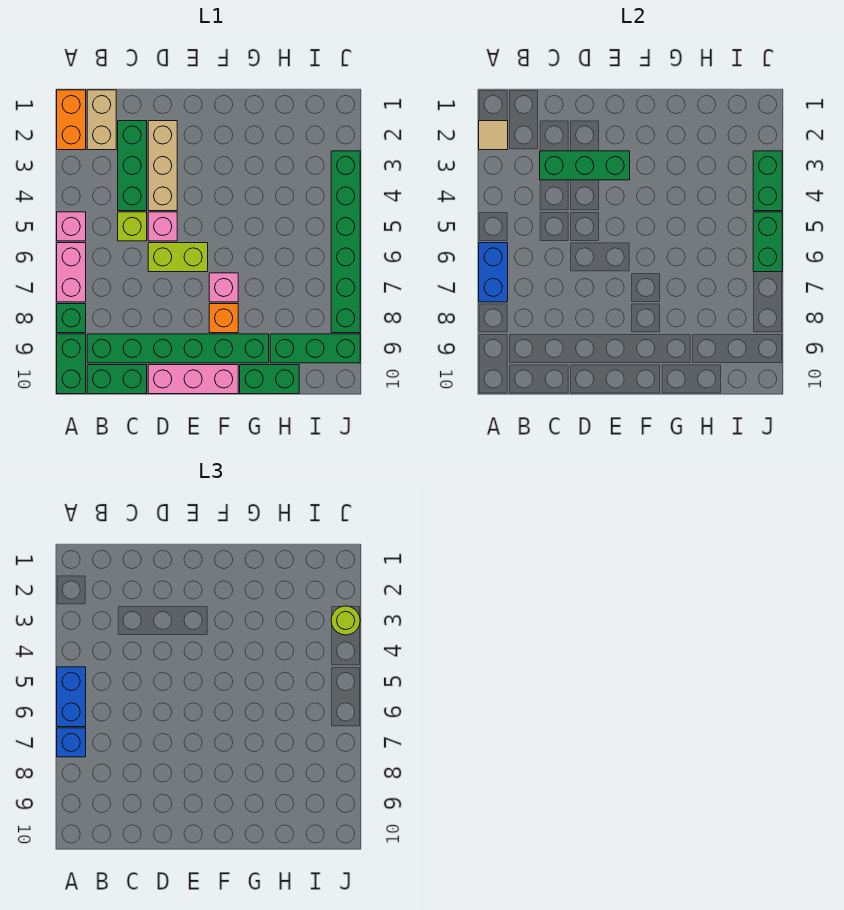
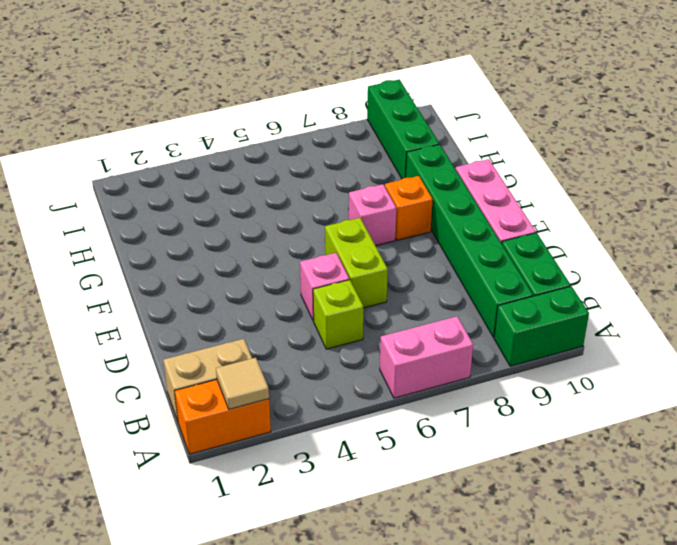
none -> pink brick A5 level 1
none -> green brick A8 level 1
none -> green brick C2:C4 level 1

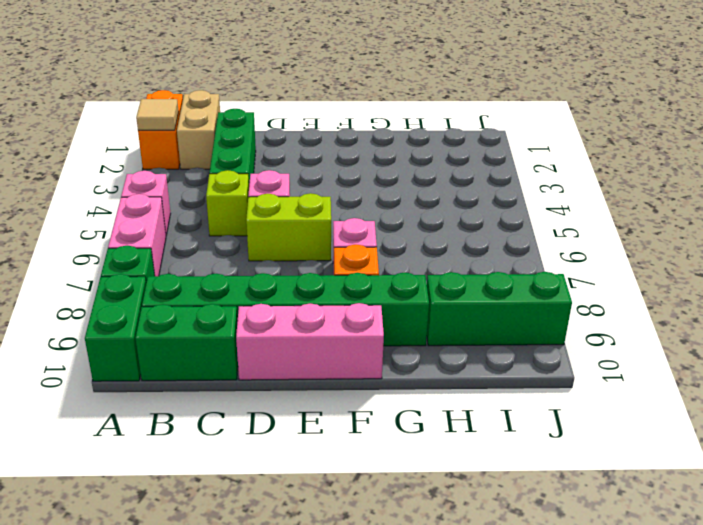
none -> tan brick D2:D4 level 1
none -> green brick G10:H10 level 1
none -> green brick J3:J8 level 1

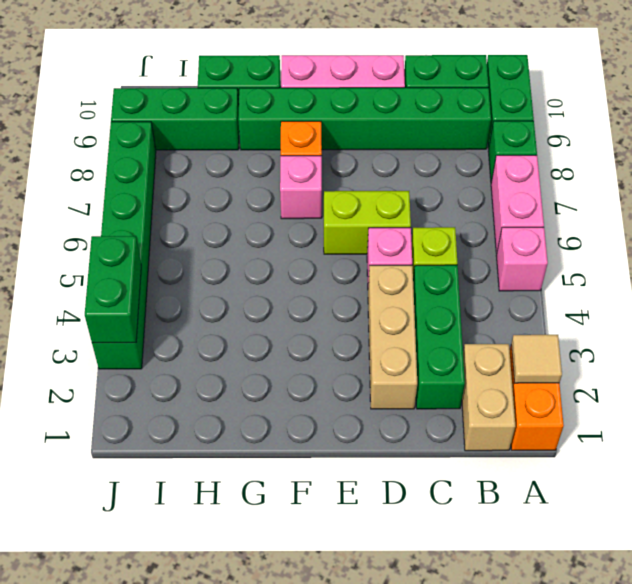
none -> blue brick A6:A7 level 2
none -> green brick C3:E3 level 2
none -> green brick J5:J6 level 2

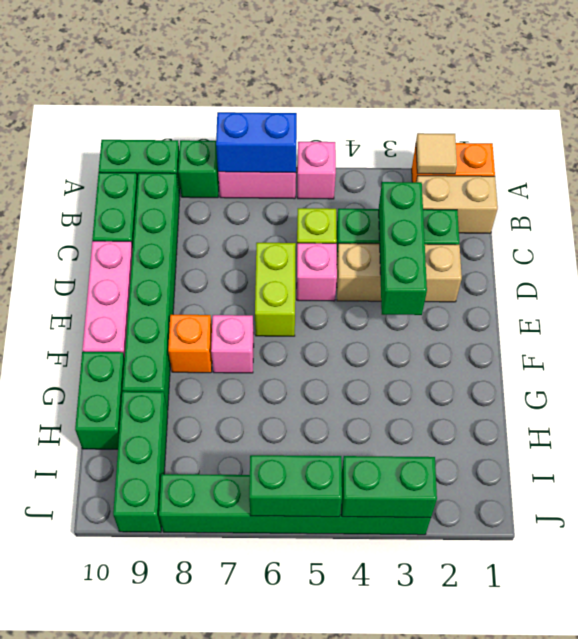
none -> blue brick A5:A6 level 3
none -> blue brick A7 level 3
none -> lime round brick J3 level 3

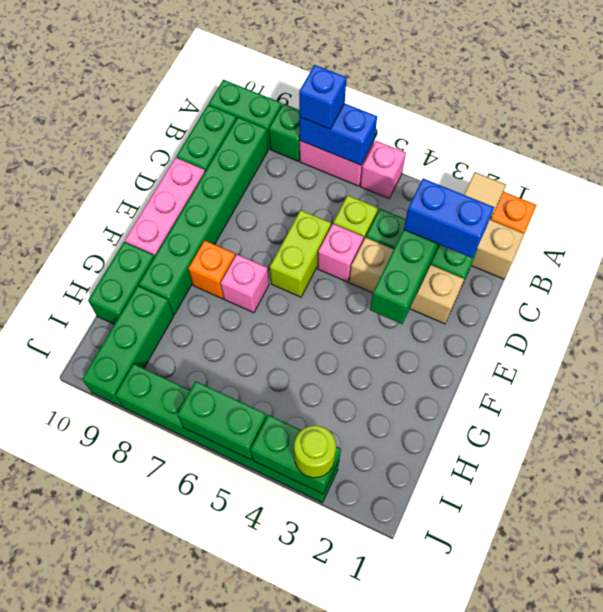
blue brick C2:C3 level 3 -> blue brick A5:A6 level 3

